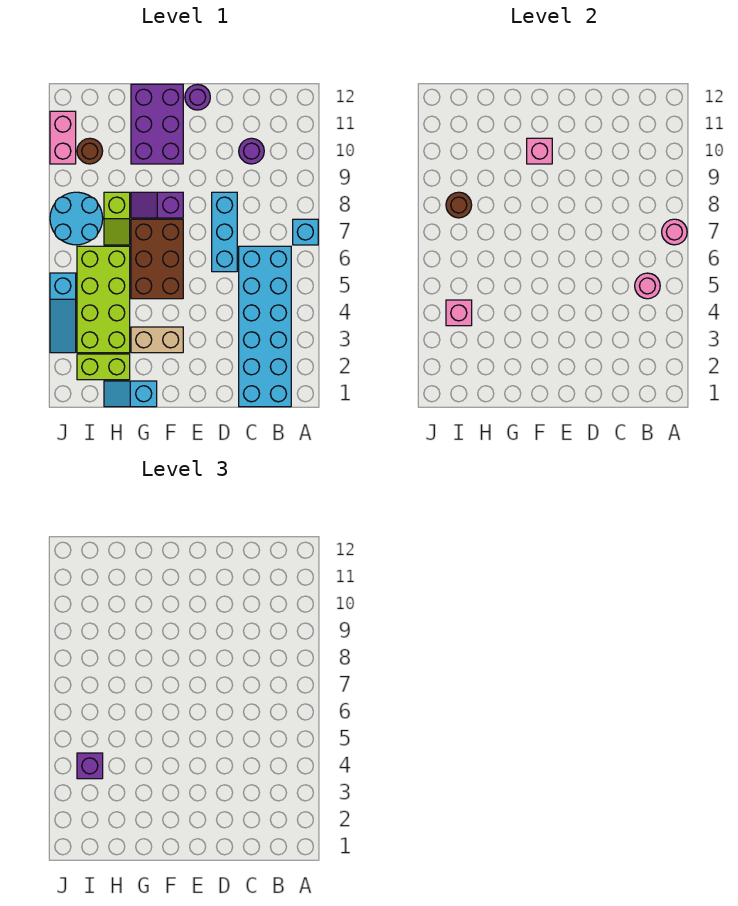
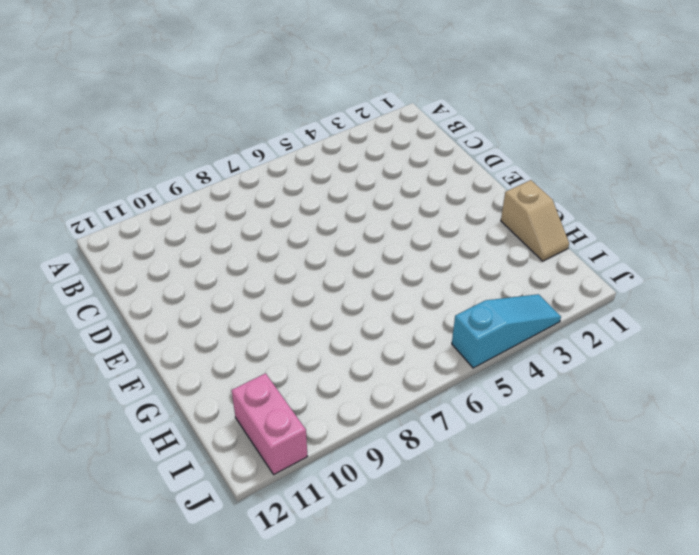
tan slope G1:H1 level 1 top G -> cyan slope G1:H1 level 1 top G
pink brick I11:J11 level 1 -> pink brick J10:J11 level 1
none -> cyan brick A7 level 1
none -> cyan brick B1:C6 level 1
none -> purple round brick C10 level 1

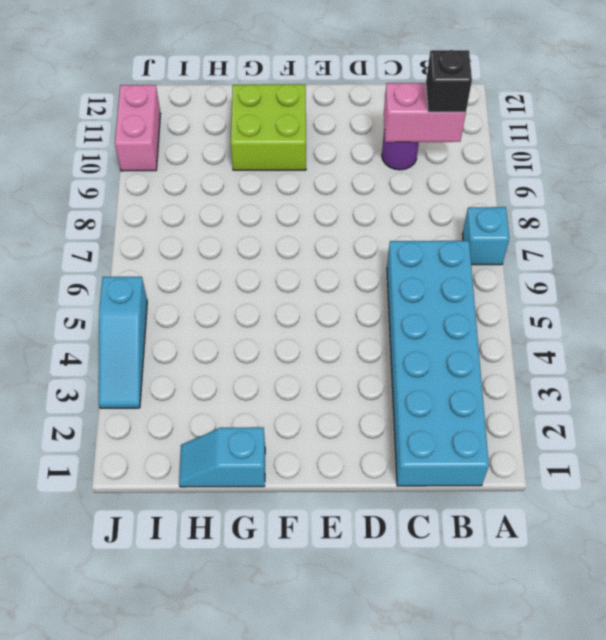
pink brick B10:C10 level 2 -> none
black brick B10 level 3 -> none
lime brick F10:G11 level 1 -> purple brick F10:G12 level 1
none -> cyan brick D6:D8 level 1
none -> purple round brick E12 level 1
none -> tan brick F3:G3 level 1

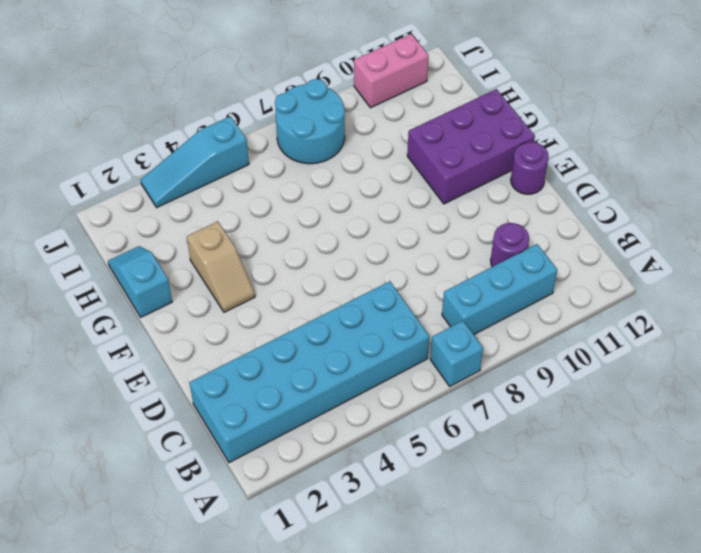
cyan brick B8:B10 level 1 -> cyan brick D6:D8 level 1
tan slope F3:G3 level 1 top G -> tan brick F3:G3 level 1
none -> brown brick F5:G7 level 1
none -> purple slope F8:G8 level 1 top F
none -> lime brick H2:I2 level 1

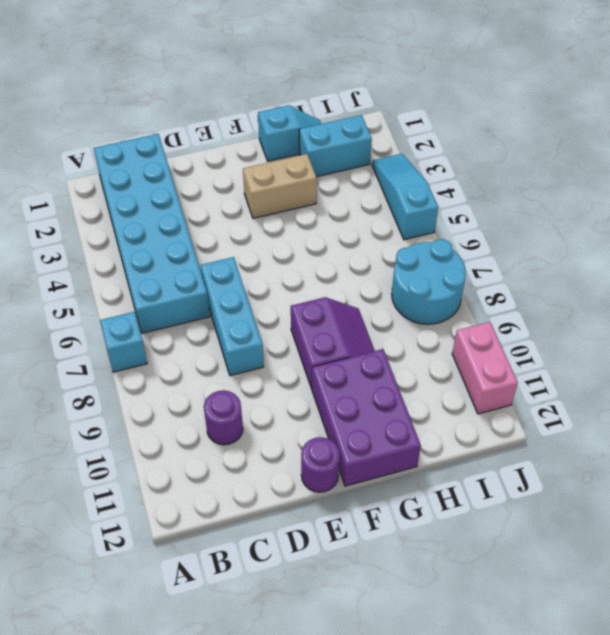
purple slope F8:G9 level 1 top F -> purple slope F8:G8 level 1 top F
cyan brick H2:I2 level 1 -> lime brick H2:I2 level 1
none -> brown brick F5:G7 level 1
none -> lime brick H3:I6 level 1
none -> lime slope H7:H8 level 1 top 8

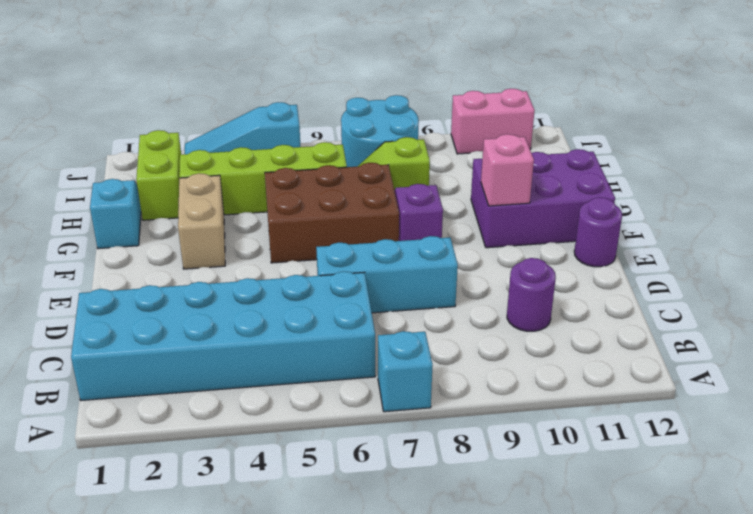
lime brick H3:H6 level 1 -> lime brick H3:I6 level 1
none -> brown round brick I10 level 1
none -> pink round brick A7 level 2
none -> pink round brick B5 level 2

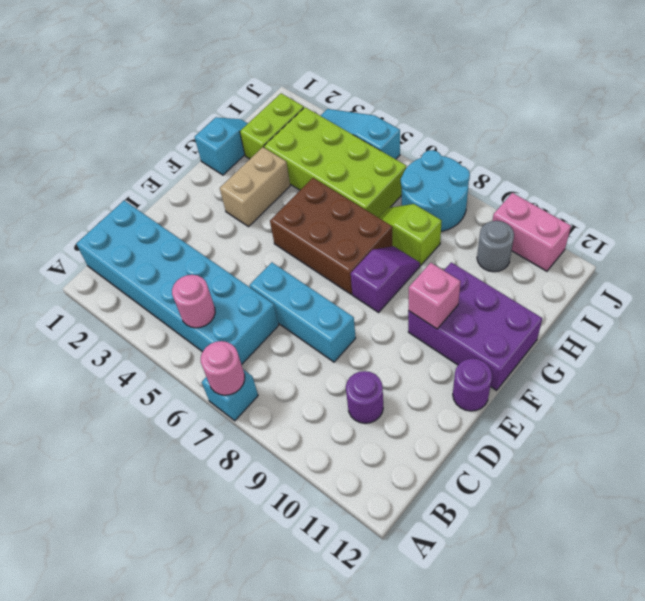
grey round brick I10 level 1 -> brown round brick I10 level 1
none -> pink brick I4 level 2
none -> brown round brick I8 level 2
none -> purple brick I4 level 3

